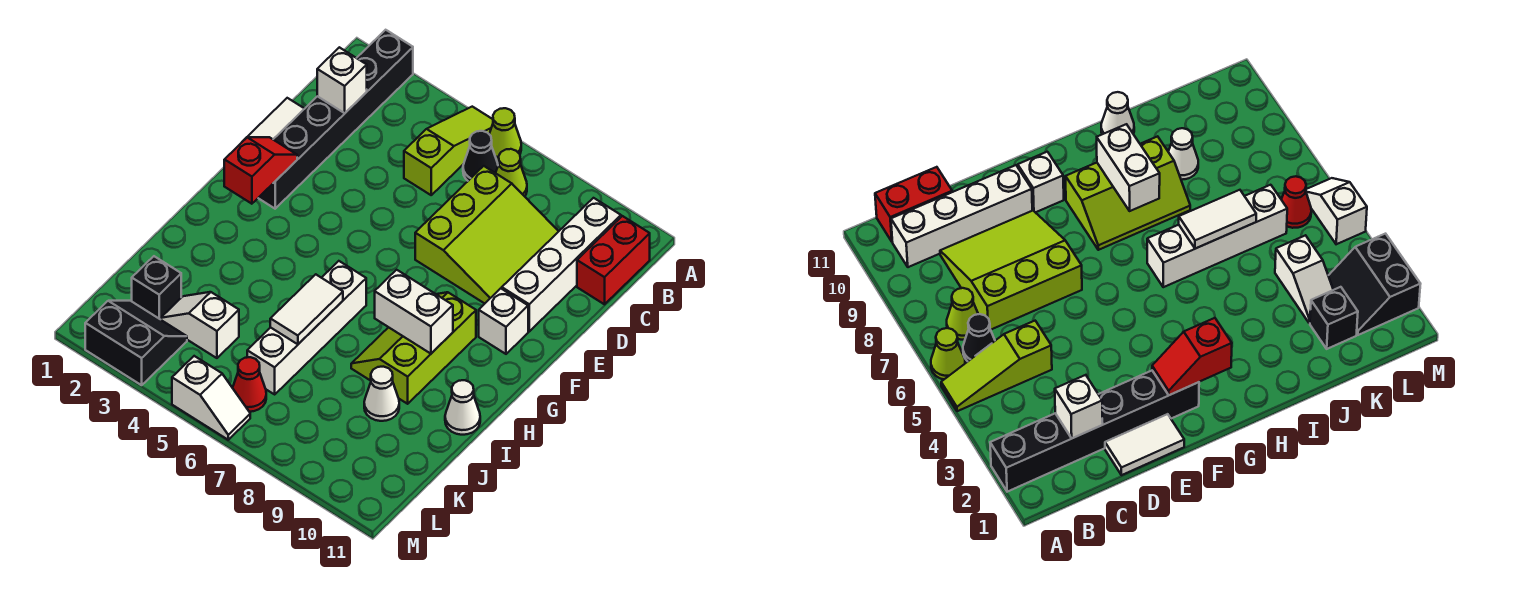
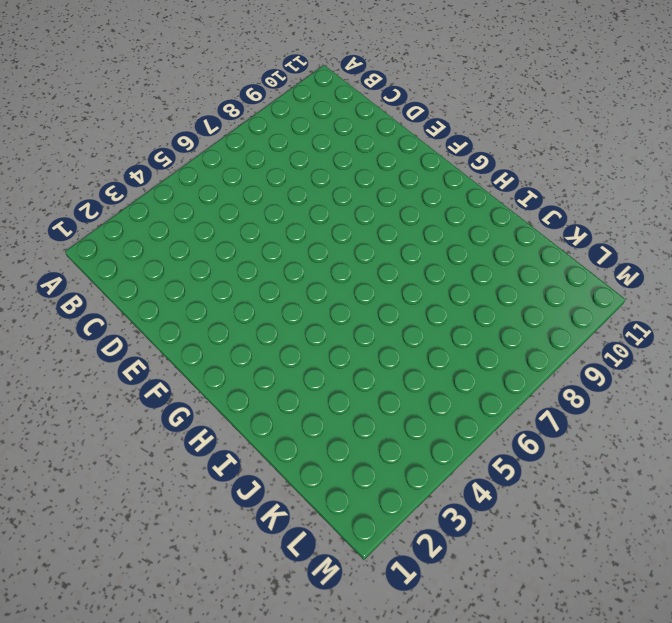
none -> black brick A2:F2 level 1
none -> lime slope A5:C5 level 1 top C
none -> lime cone A6 level 1

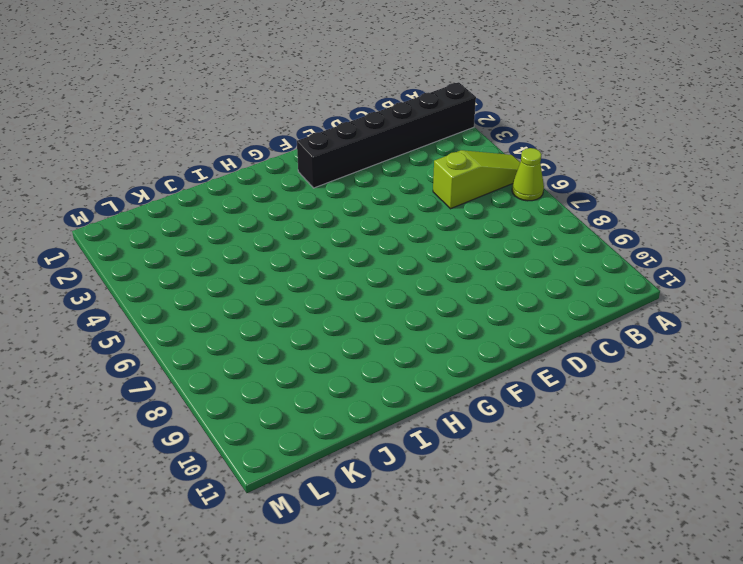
none -> black cone B6 level 1
none -> lime cone B7 level 1
none -> white brick B10:E10 level 1

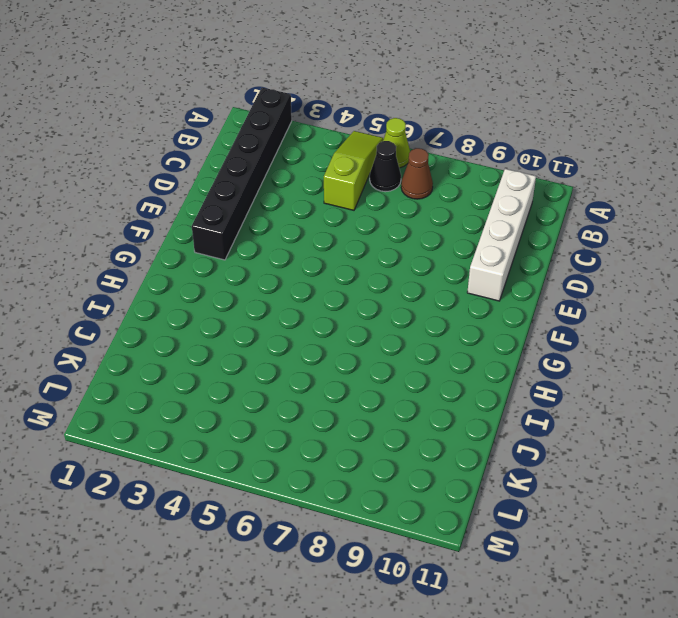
brown cone B7 level 1 -> lime cone B7 level 1
none -> red brick B11:C11 level 1
none -> lime slope C7:E9 level 1 top 7
none -> white tile D1:E1 level 1

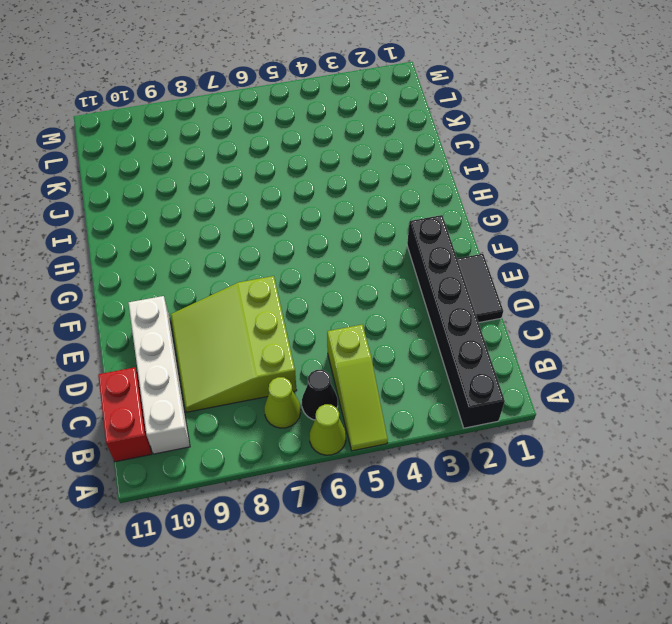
black tile D1:E1 level 1 -> white tile D1:E1 level 1
none -> white brick F10 level 1
none -> lime slope G8:I9 level 1 top 9
none -> white brick H6:K6 level 1

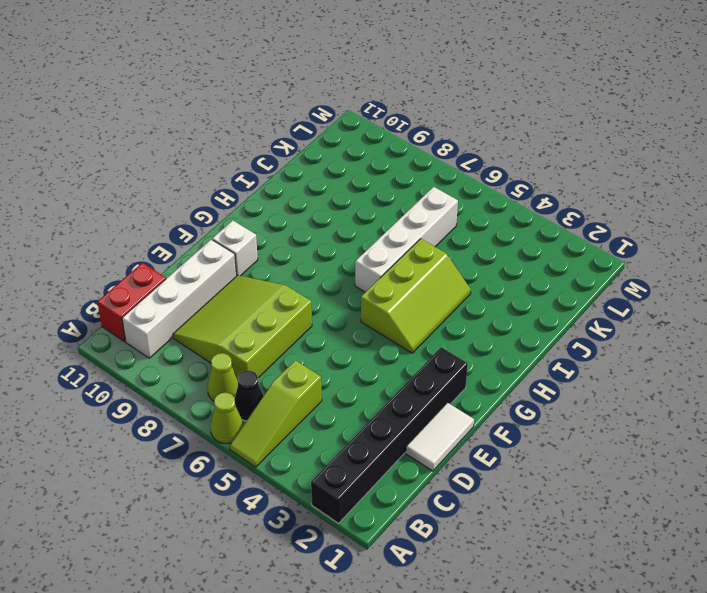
lime slope G4:I5 level 1 top 5 -> lime slope G8:I9 level 1 top 9
none -> white cone I11 level 1
none -> white cone J9 level 1
none -> black brick K2 level 1

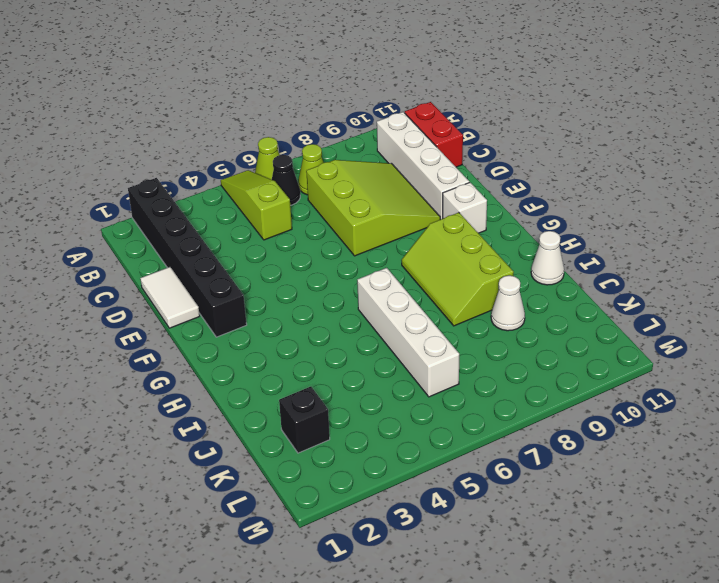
none -> white slope K3:K4 level 1 top 4
none -> black slope L2:M3 level 1 top M
none -> red cone L6 level 1

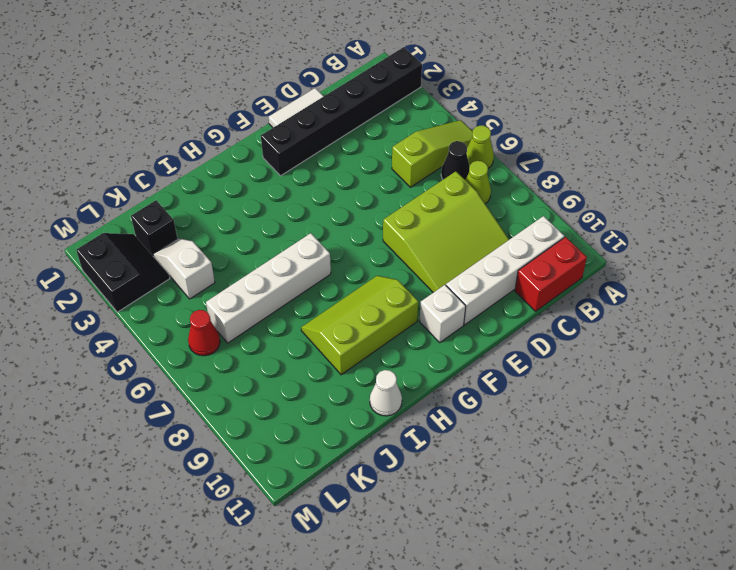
none -> white cone J9 level 1
none -> white slope M5:M6 level 1 top 5
none -> white brick C2 level 2

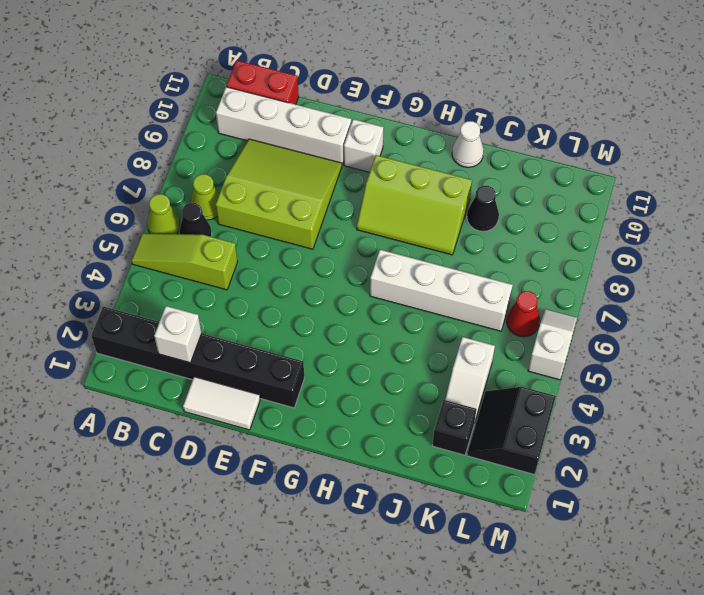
black cone J9 level 1 -> white cone J9 level 1
none -> red slope F2:G2 level 2 top G
none -> white brick H8:H9 level 2
none -> white tile I6:J6 level 2

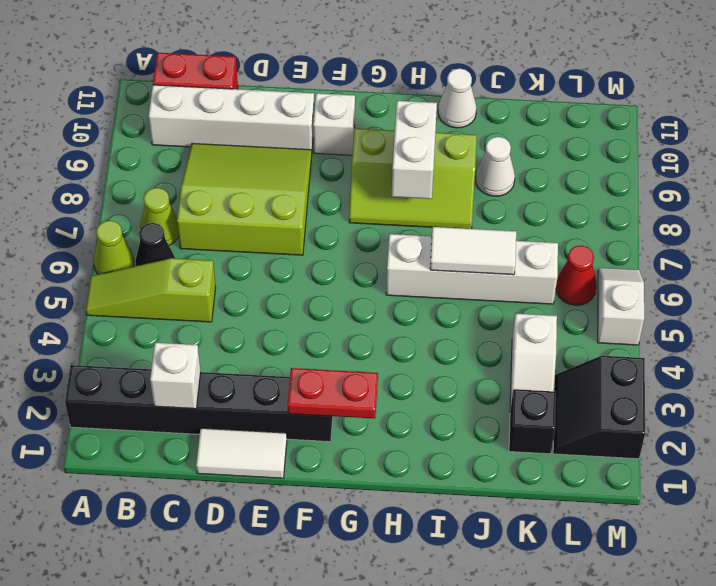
red plate F2:G2 level 2 -> red slope F2:G2 level 2 top G

